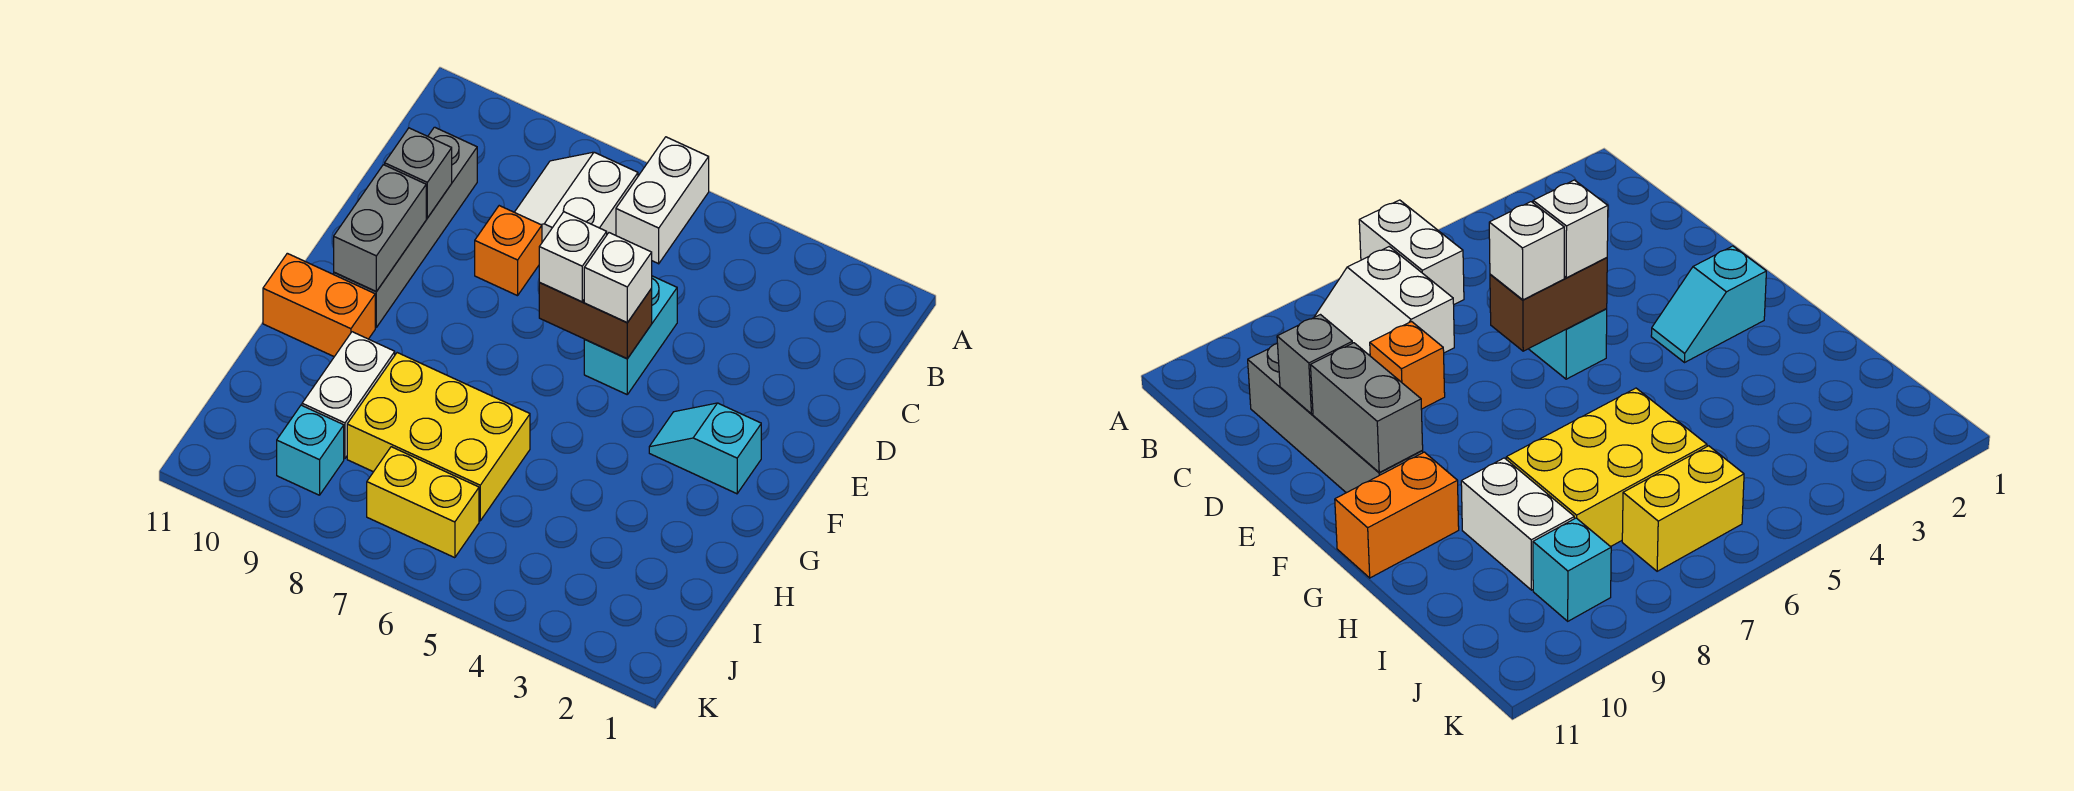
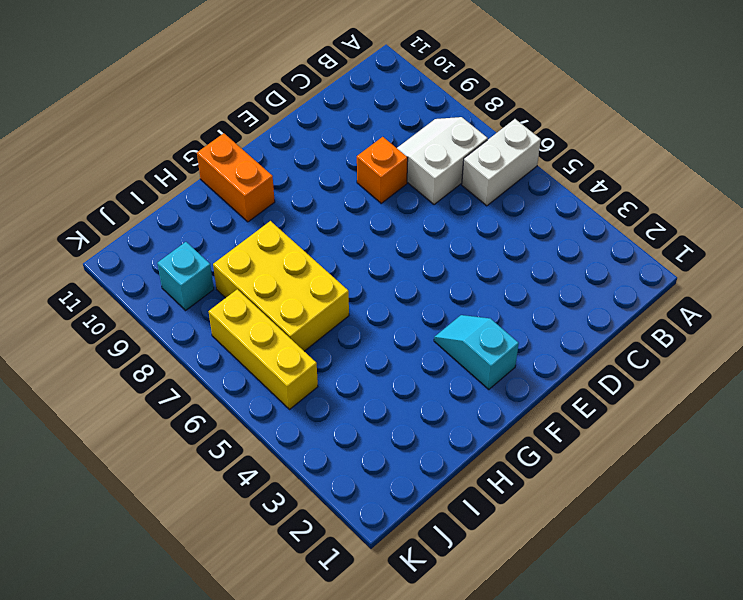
yellow brick J5:J7 level 1 -> yellow brick J6:J7 level 1
none -> grey brick C10:F10 level 1
none -> cyan brick D5:E5 level 1
none -> white brick H9:I9 level 1

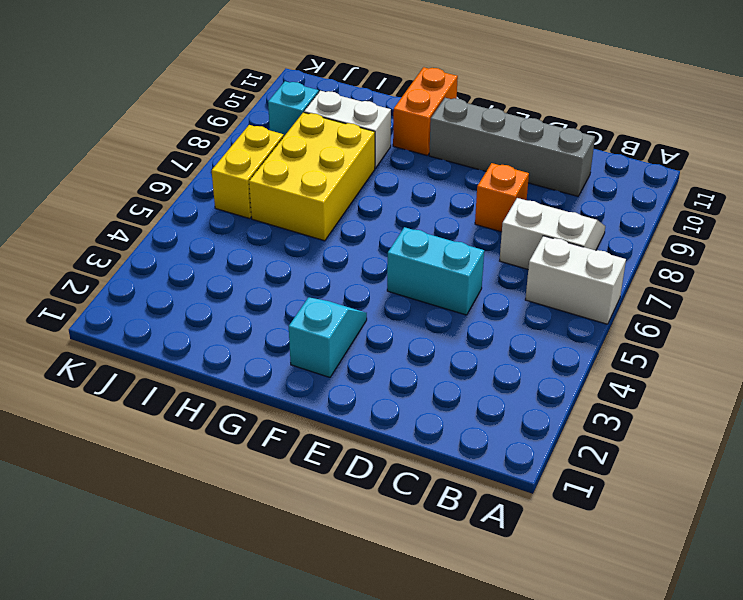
none -> grey brick D10 level 2
none -> brown brick E5:E6 level 2
none -> grey brick E10:F10 level 2

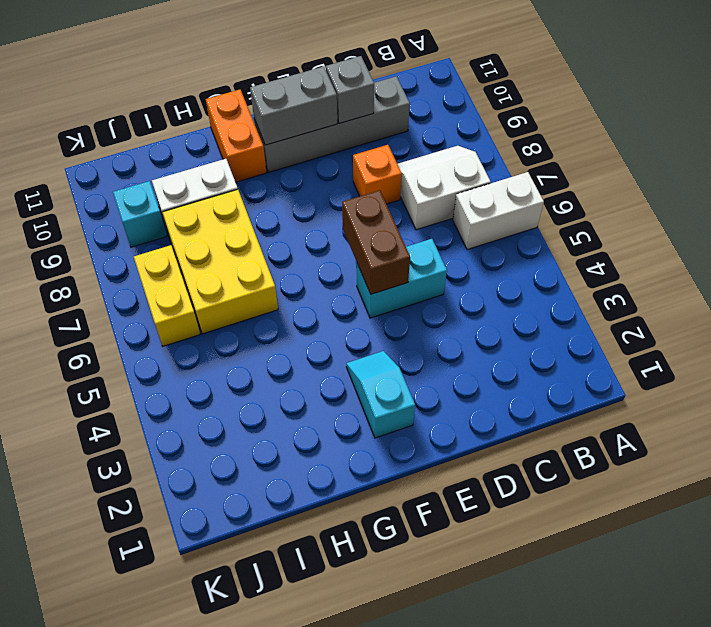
none -> white brick E5 level 3
none -> white brick E6 level 3

